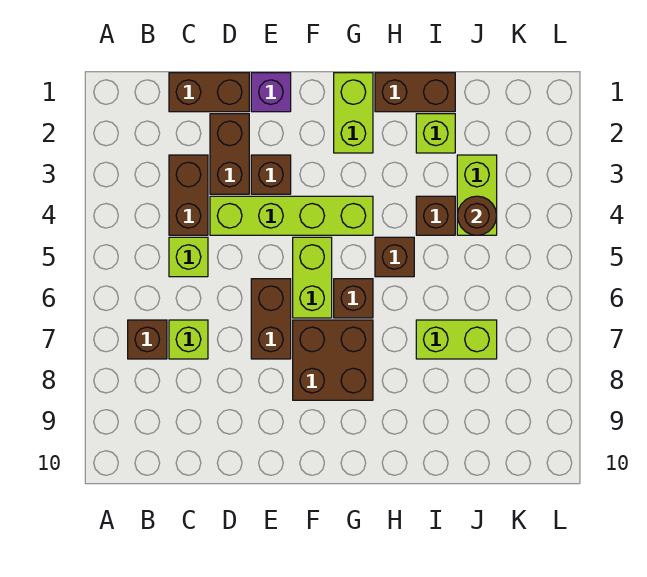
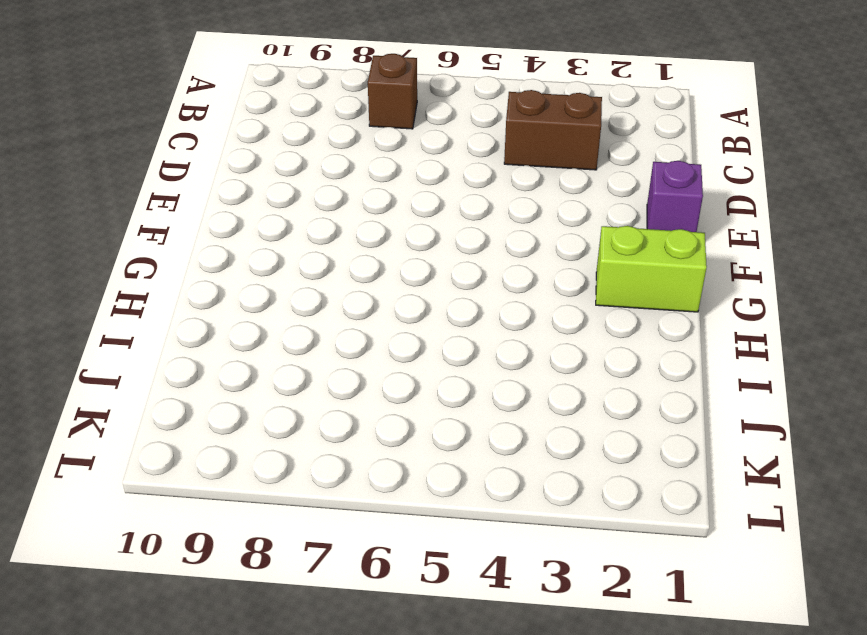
none -> brown brick C1:D1 level 1
none -> lime brick C5 level 1
none -> lime brick C7 level 1

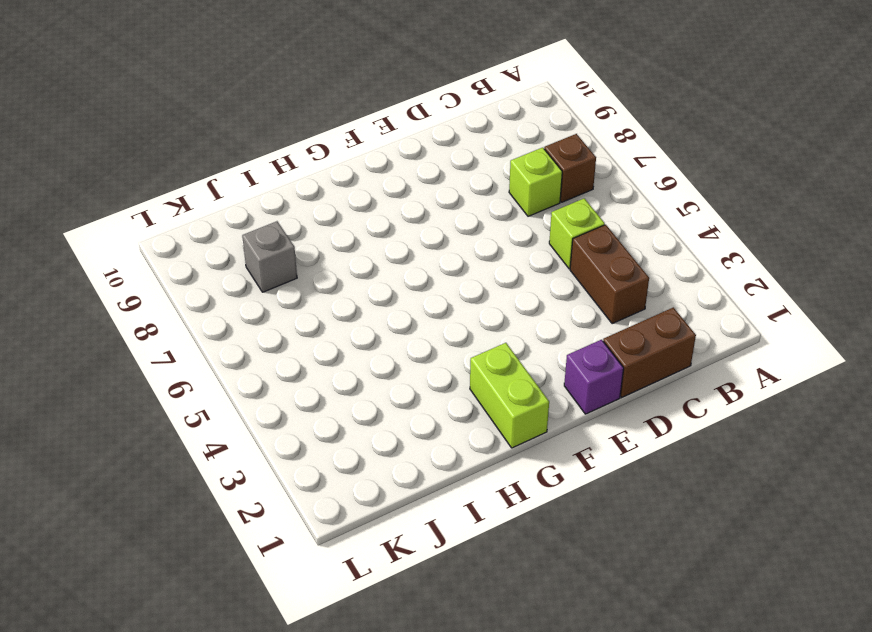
grey brick J8 level 1 -> none
none -> brown brick D2:D3 level 1
none -> lime brick D4:G4 level 1
none -> brown brick E3 level 1

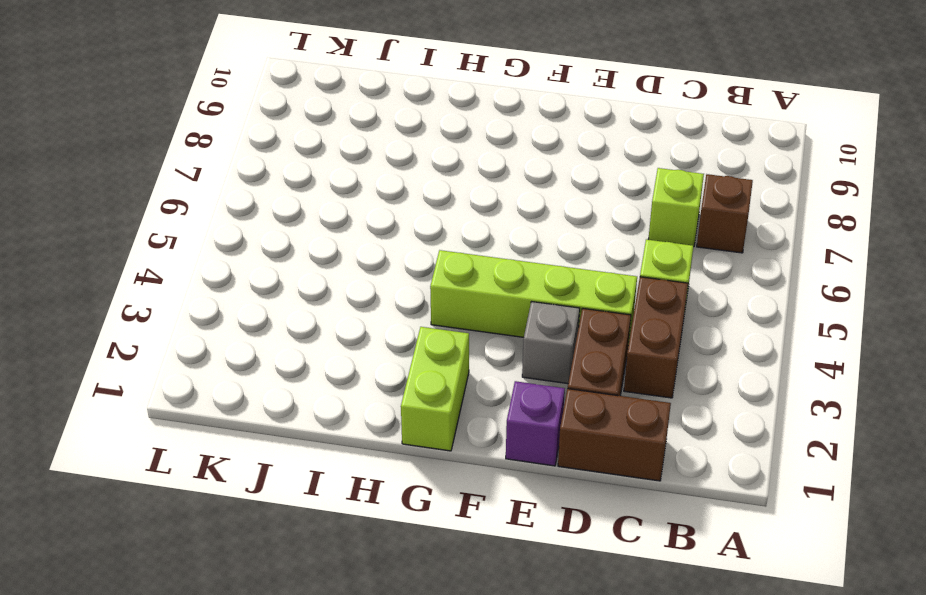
grey brick E3 level 1 -> brown brick E3 level 1
none -> brown brick E6:E7 level 1
none -> lime brick F5:F6 level 1
none -> brown brick F7:G8 level 1

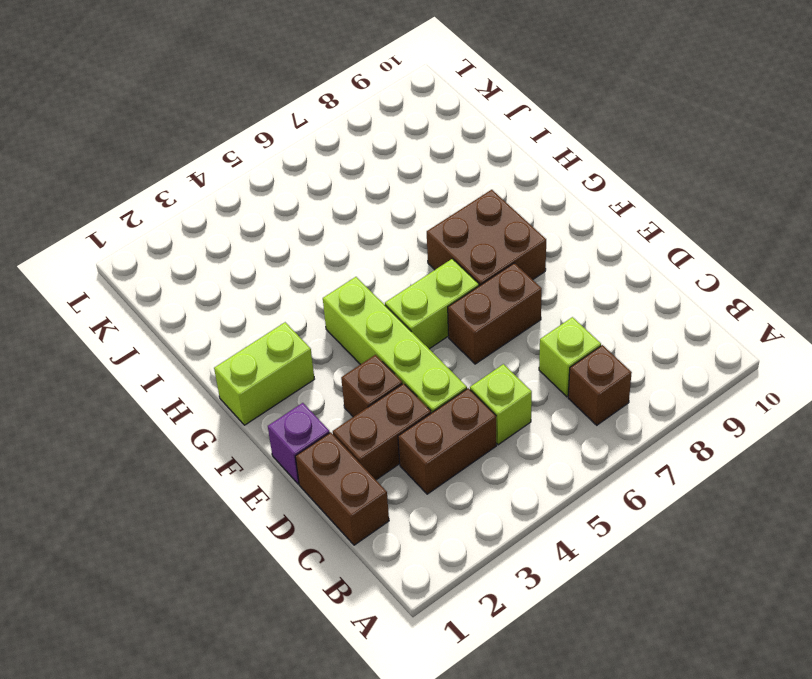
none -> brown brick G6 level 1
none -> brown brick H1:I1 level 1
none -> brown brick H5 level 1

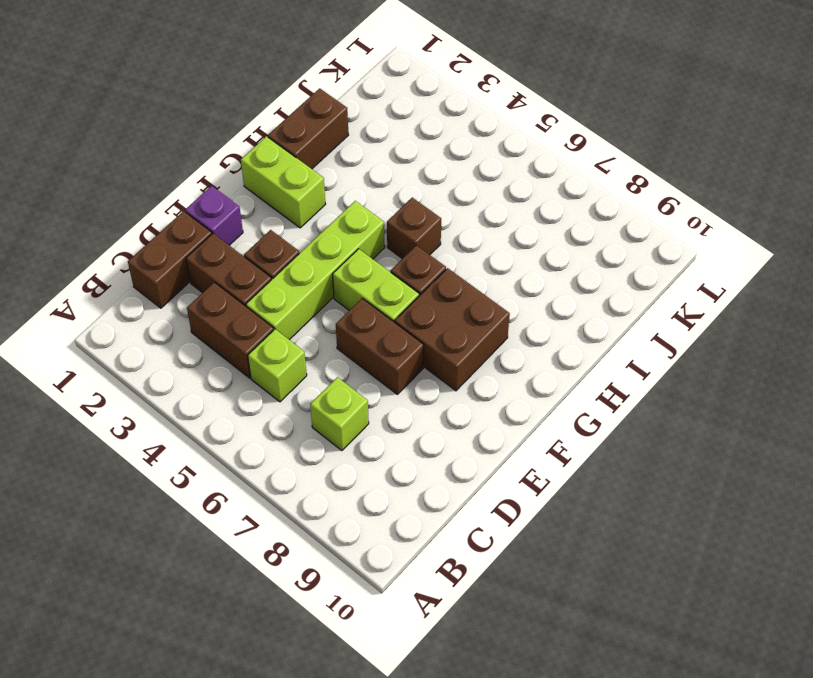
none -> brown brick B7 level 1
none -> lime brick I2 level 1
none -> brown brick I4 level 1

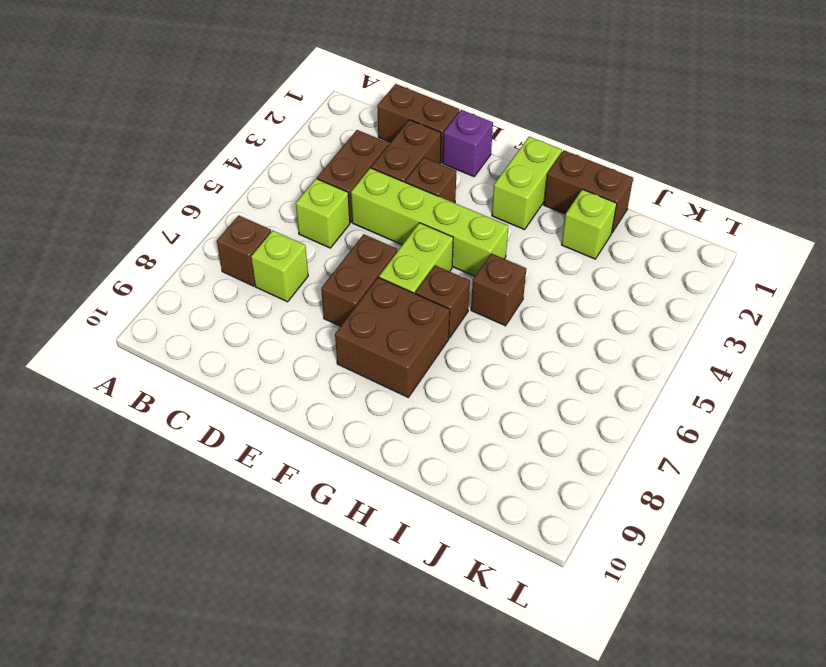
none -> brown brick I4 level 1
none -> lime brick I7:J7 level 1
none -> lime brick J3:J4 level 1

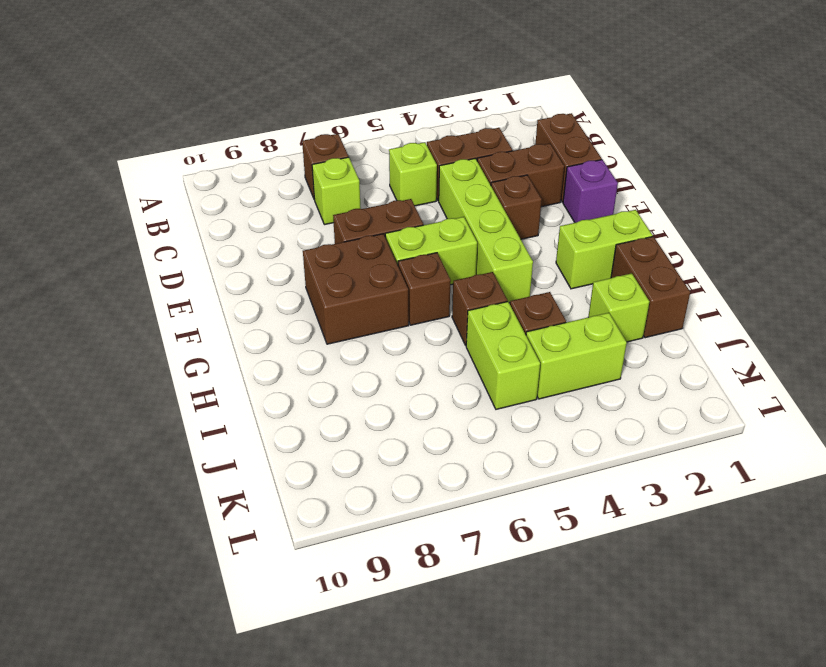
lime brick I5:J5 level 1 -> lime brick I7:J7 level 1
none -> brown round brick J4 level 2

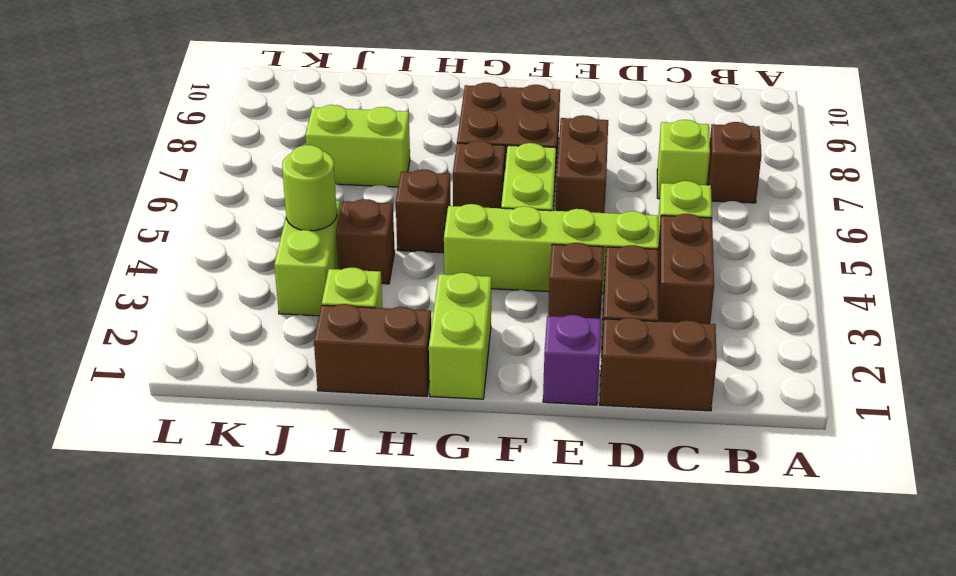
lime round brick J4 level 2 -> brown round brick J4 level 2

